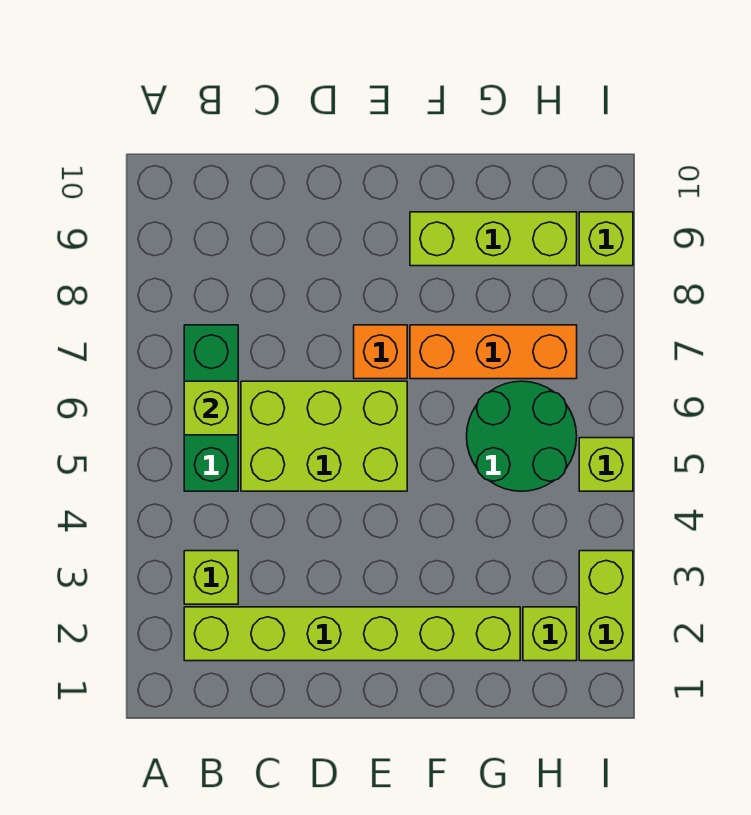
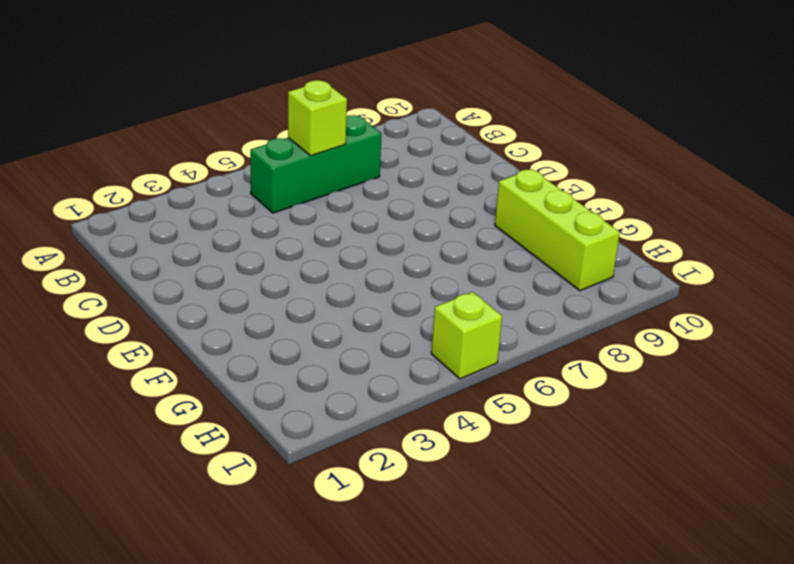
none -> lime brick B2:G2 level 1
none -> lime brick B3 level 1
none -> lime brick C5:E6 level 1

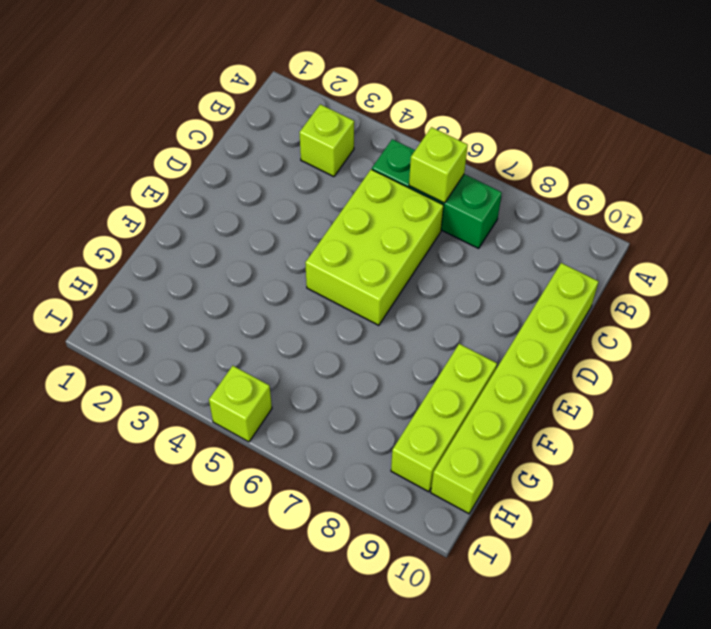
lime brick C10:H10 level 1 -> lime brick B2:G2 level 1
none -> orange brick E7 level 1
none -> orange brick F7:H7 level 1
none -> green round brick G5:H6 level 1

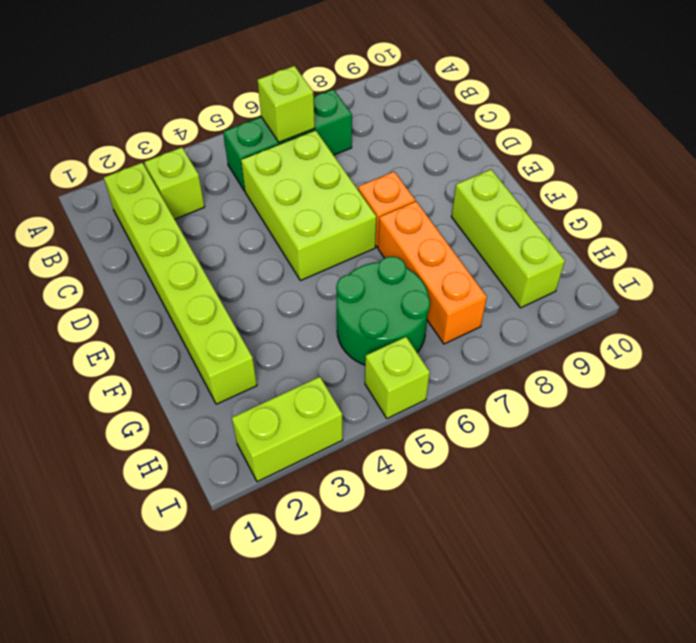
none -> lime brick H2 level 1
none -> lime brick I9 level 1

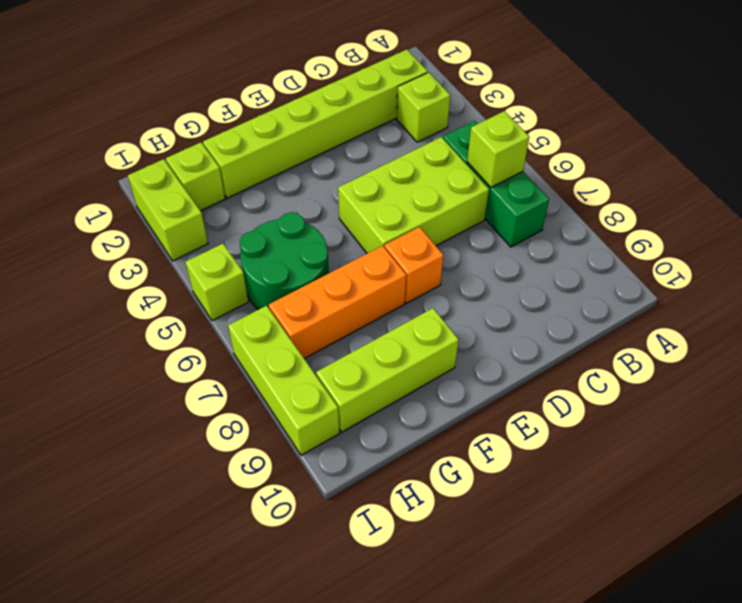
lime brick I7:I9 level 1 -> lime brick I9 level 1

